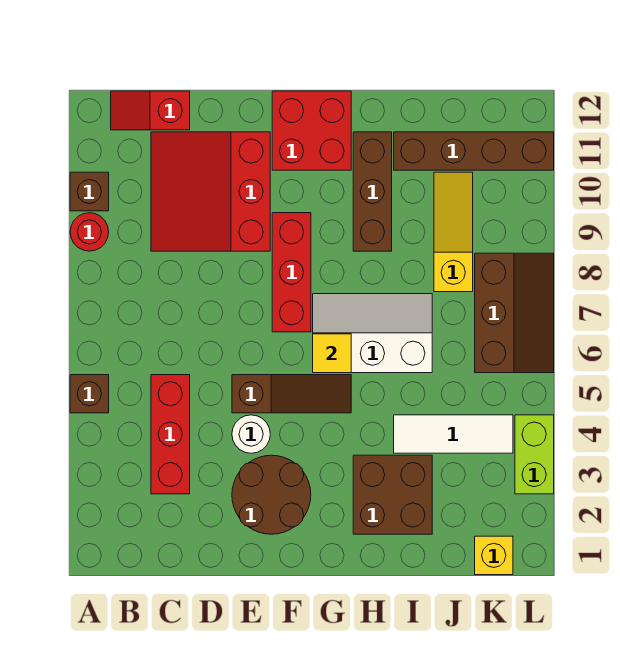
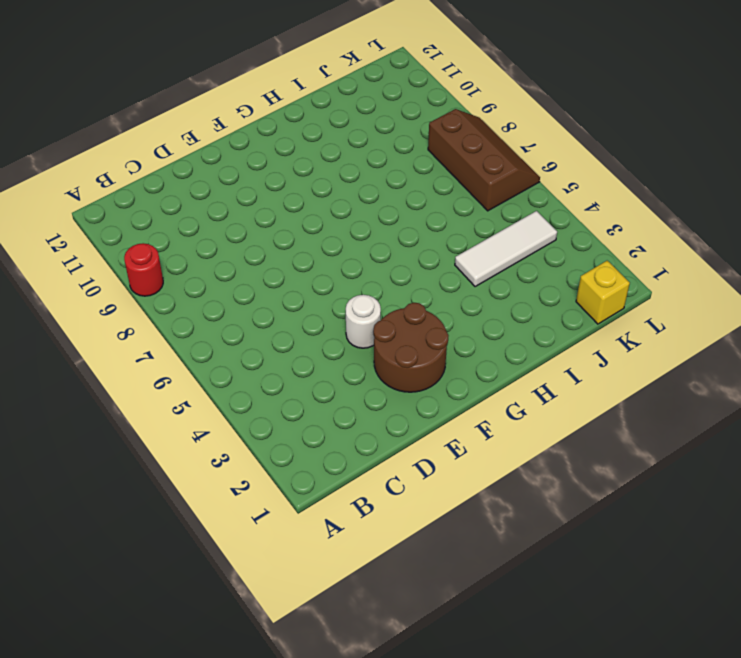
none -> brown brick A5 level 1
none -> brown brick A10 level 1
none -> red slope B12:C12 level 1 top C

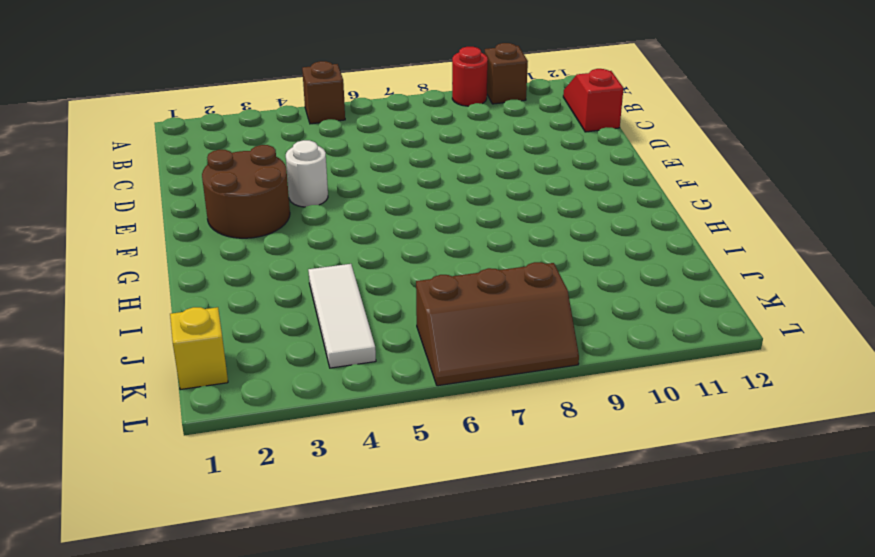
none -> red brick C3:C5 level 1
none -> red slope C9:E11 level 1 top E
none -> brown slope E5:G5 level 1 top E

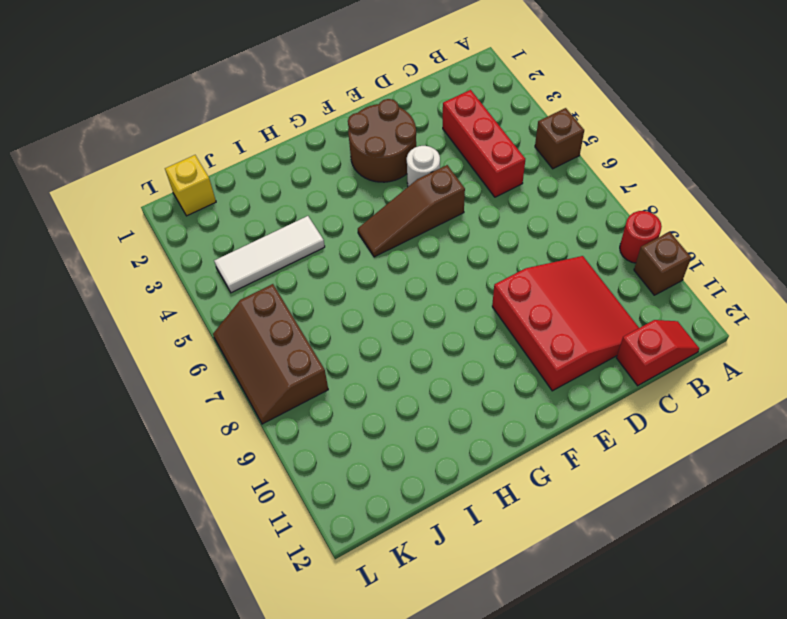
none -> red brick F7:F9 level 1
none -> red brick F11:G12 level 1
none -> white slope G6:I7 level 1 top 6

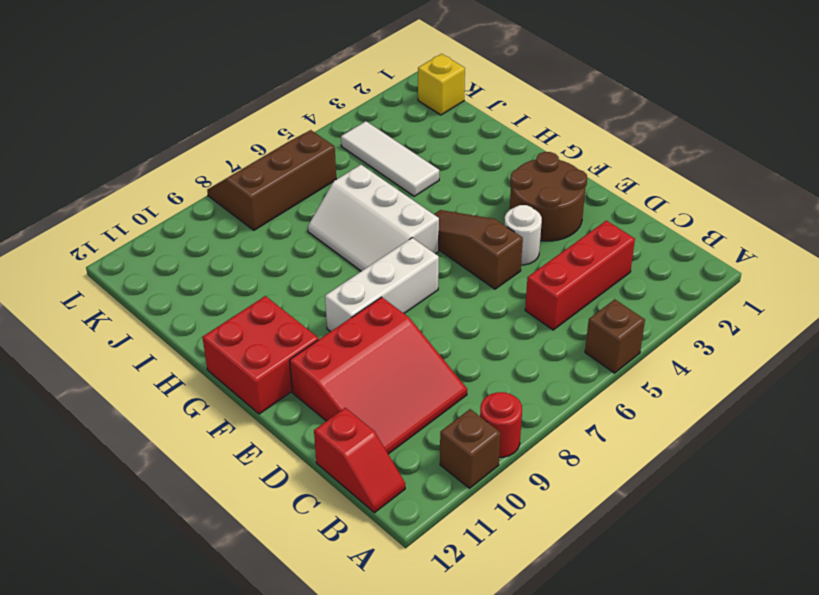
white brick F7:F9 level 1 -> red brick F7:F9 level 1
none -> brown brick H2:I3 level 1
none -> brown brick H9:H11 level 1
none -> brown brick I11:L11 level 1

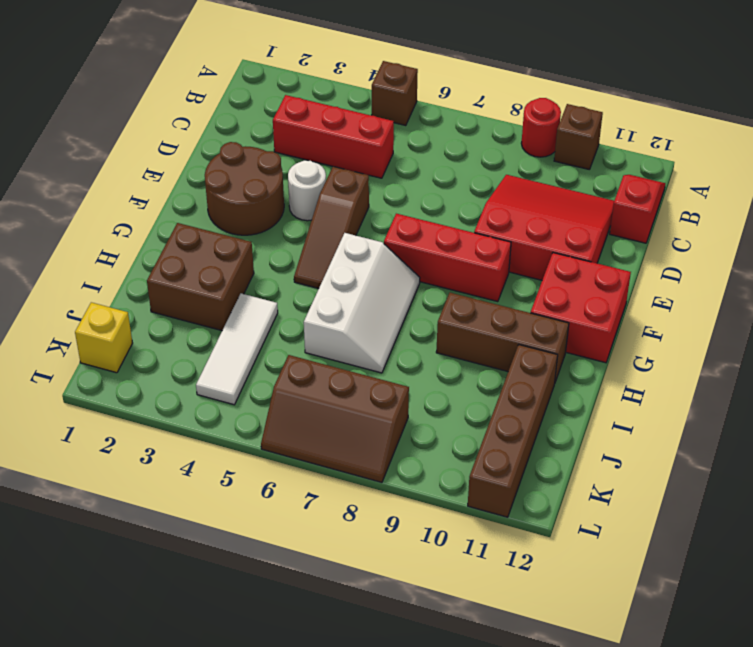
none -> yellow slope J8:J10 level 1 top 8
none -> lime brick L3:L4 level 1
none -> yellow tile G6 level 2

